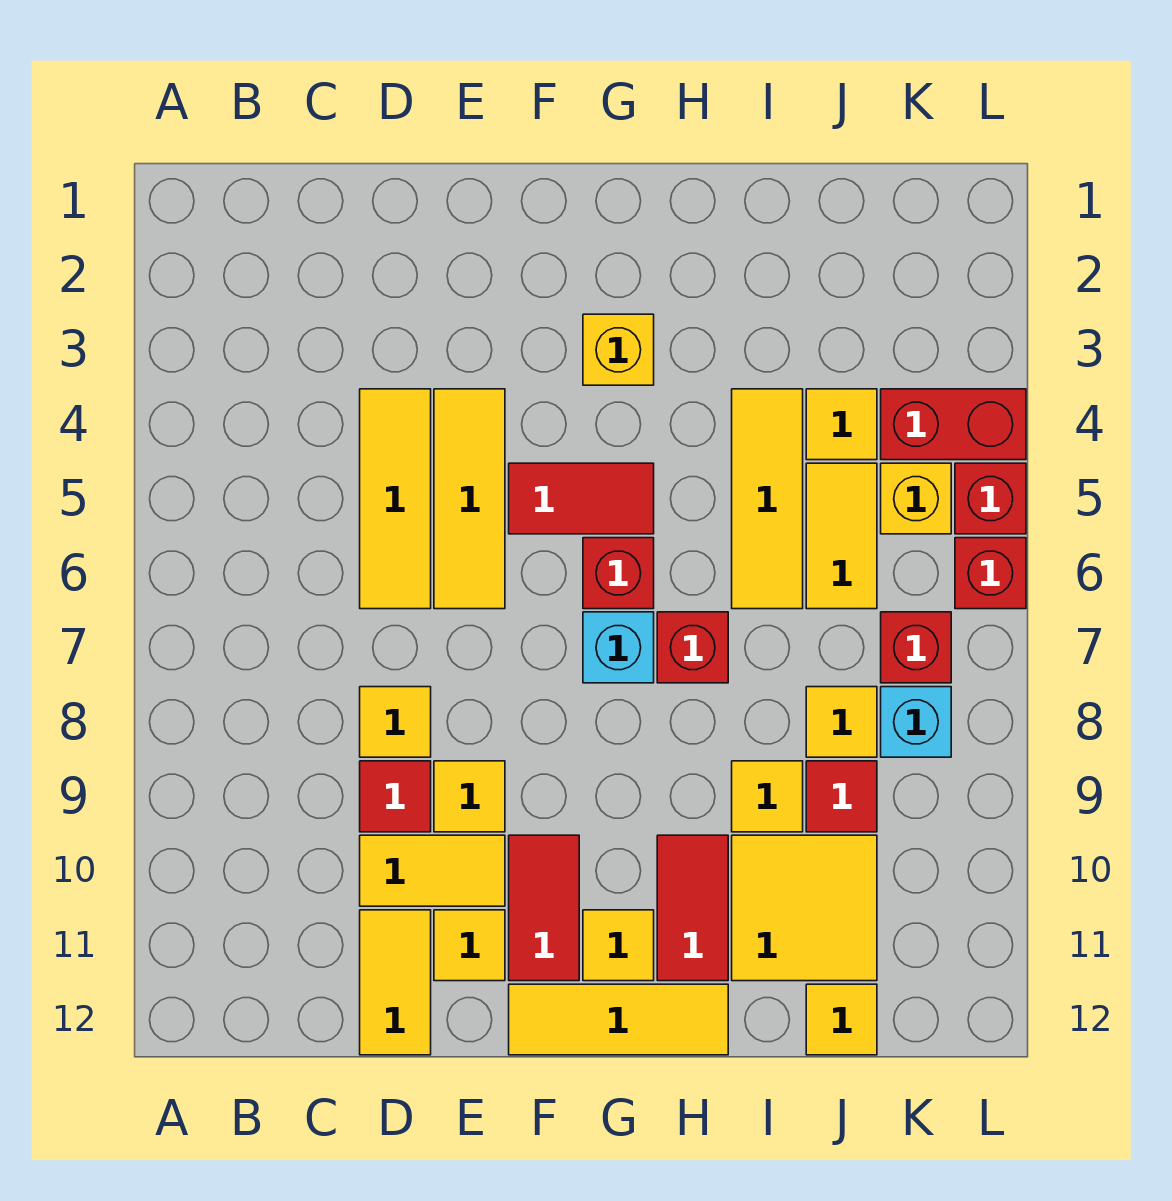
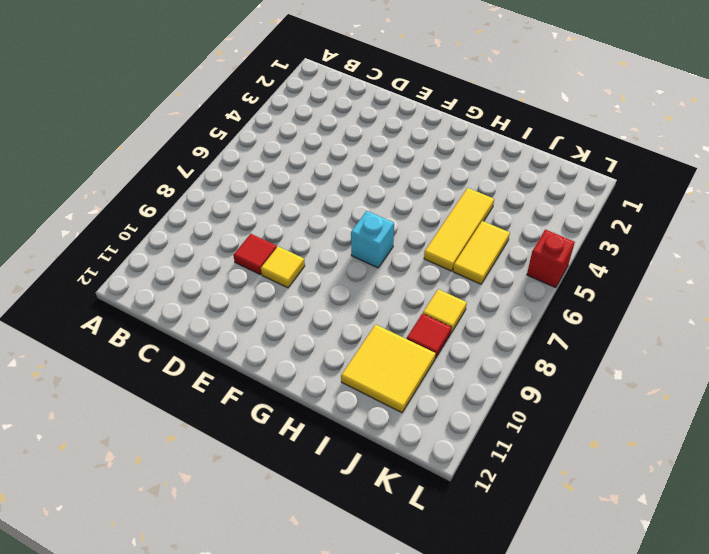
none -> yellow tile D4:D6 level 1
none -> yellow tile D8 level 1
none -> yellow tile D10:E10 level 1
none -> yellow tile D11:D12 level 1

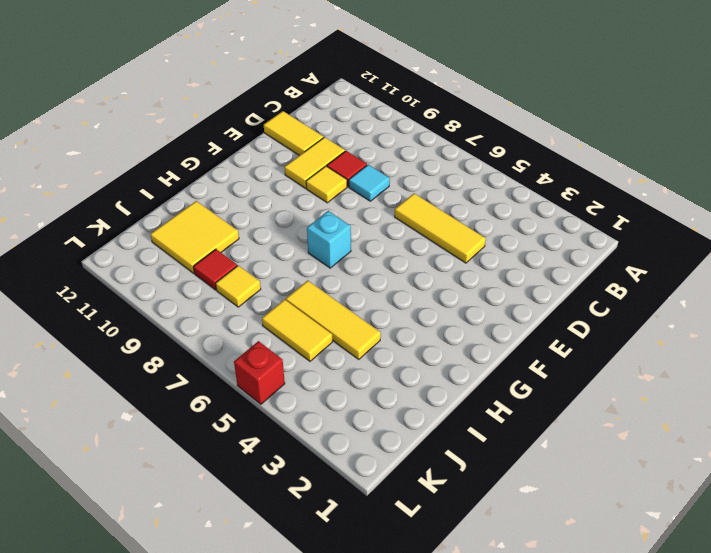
cyan tile D8 level 1 -> yellow tile D8 level 1
none -> yellow tile E4:E6 level 1
none -> yellow tile E11 level 1
none -> red tile F5:G5 level 1
none -> red tile F10:F11 level 1

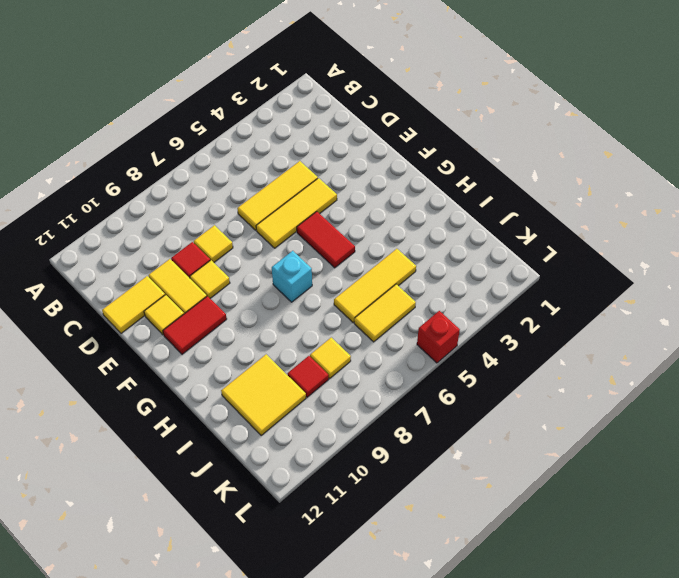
none -> yellow tile F12:H12 level 1
none -> yellow brick G3 level 1
none -> red brick G6 level 1
none -> yellow tile G11 level 1

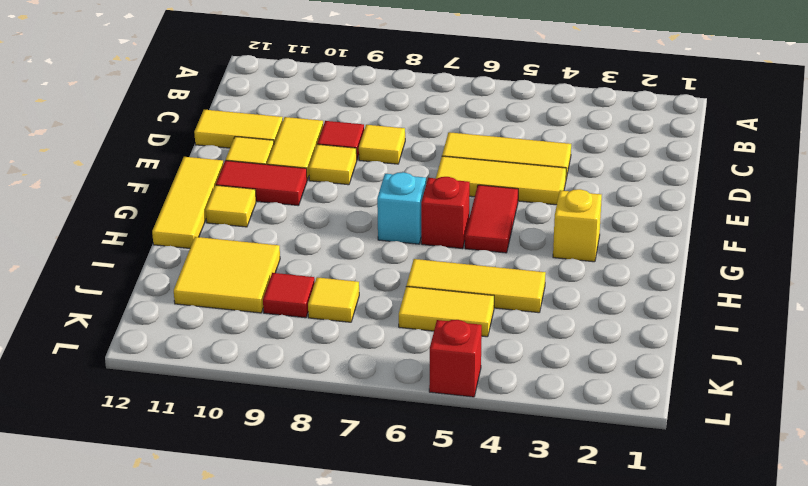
none -> red brick H7 level 1
none -> red tile H10:H11 level 1
none -> yellow tile I9 level 1
none -> yellow tile J4 level 1

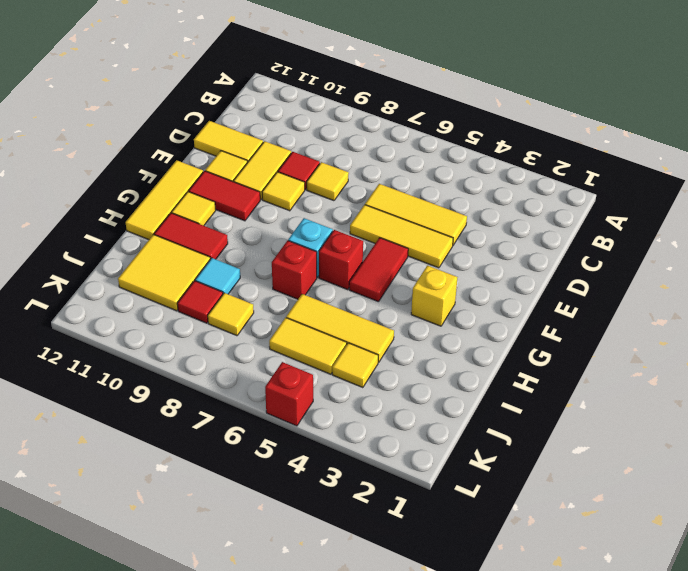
cyan tile I9 level 1 -> yellow tile I9 level 1
none -> yellow tile J12 level 1
none -> red brick K4:L4 level 1
none -> yellow brick K5 level 1
none -> red brick K7 level 1

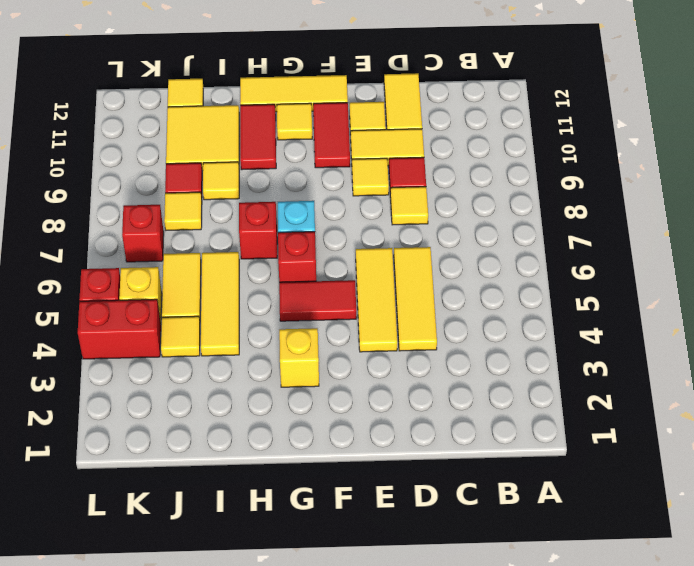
none -> cyan brick K8 level 1
none -> red brick L6 level 1

